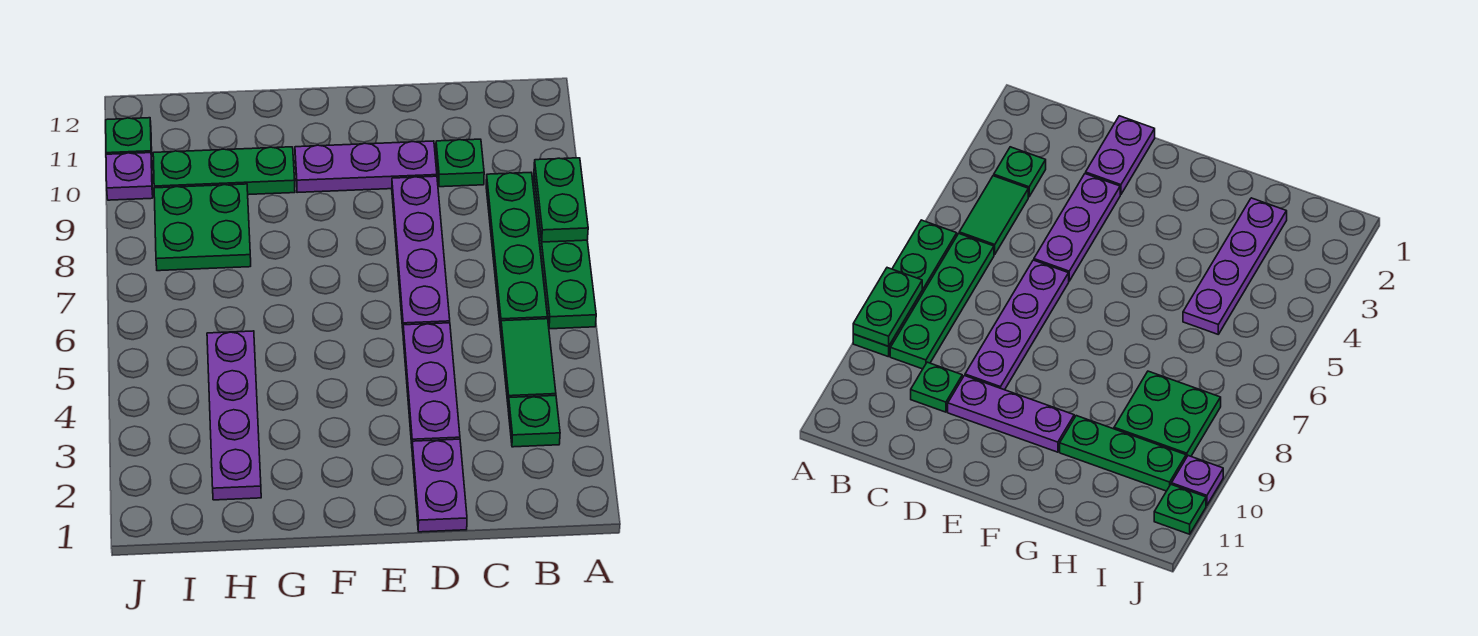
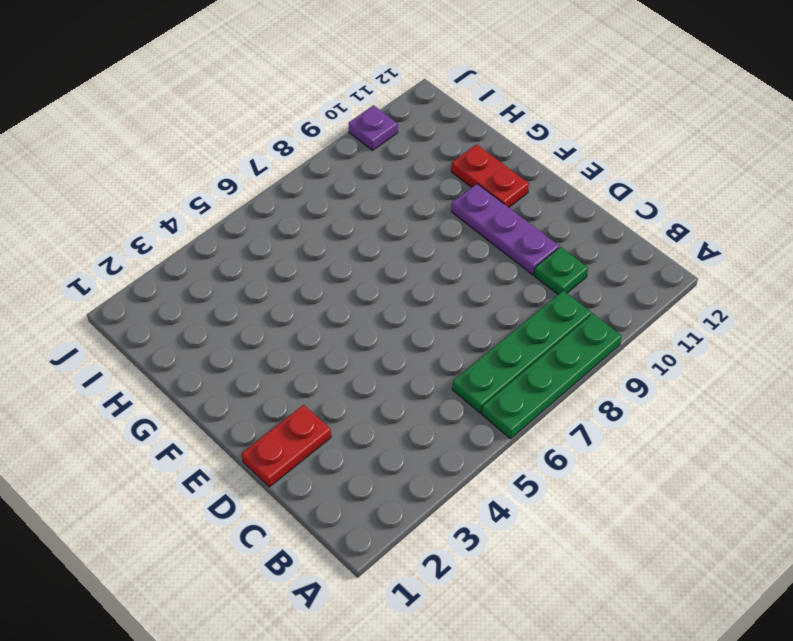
red plate D1:D2 level 1 -> purple plate D1:D2 level 1
red plate F11:G11 level 1 -> none
none -> green plate B3 level 1
none -> green tile B4:B5 level 1
none -> purple plate D3:D5 level 1

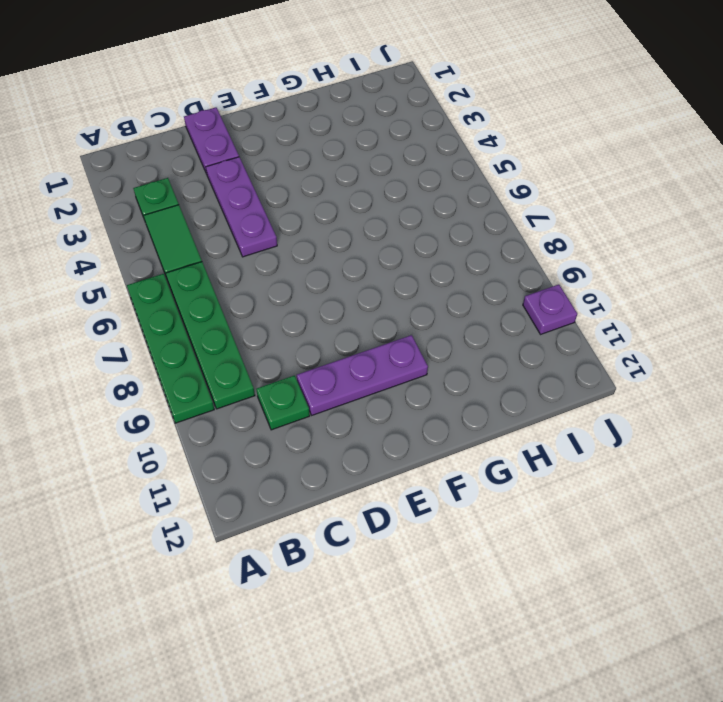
none -> purple plate D6:D9 level 1
none -> green plate G10:I10 level 1
none -> purple plate H2:H5 level 1

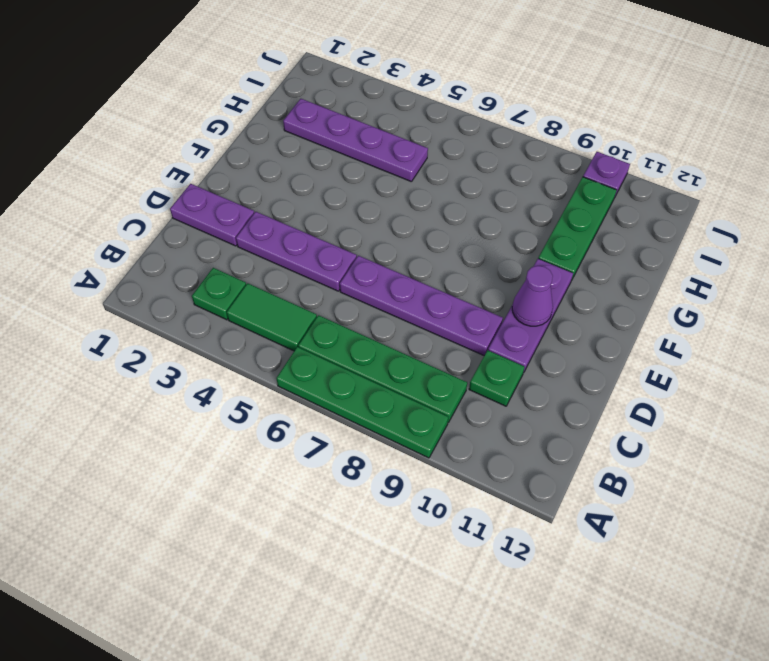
purple cone E10 level 2 -> none
none -> green plate H8:I9 level 1
none -> green plate J11 level 1
none -> green plate A8:A9 level 2

